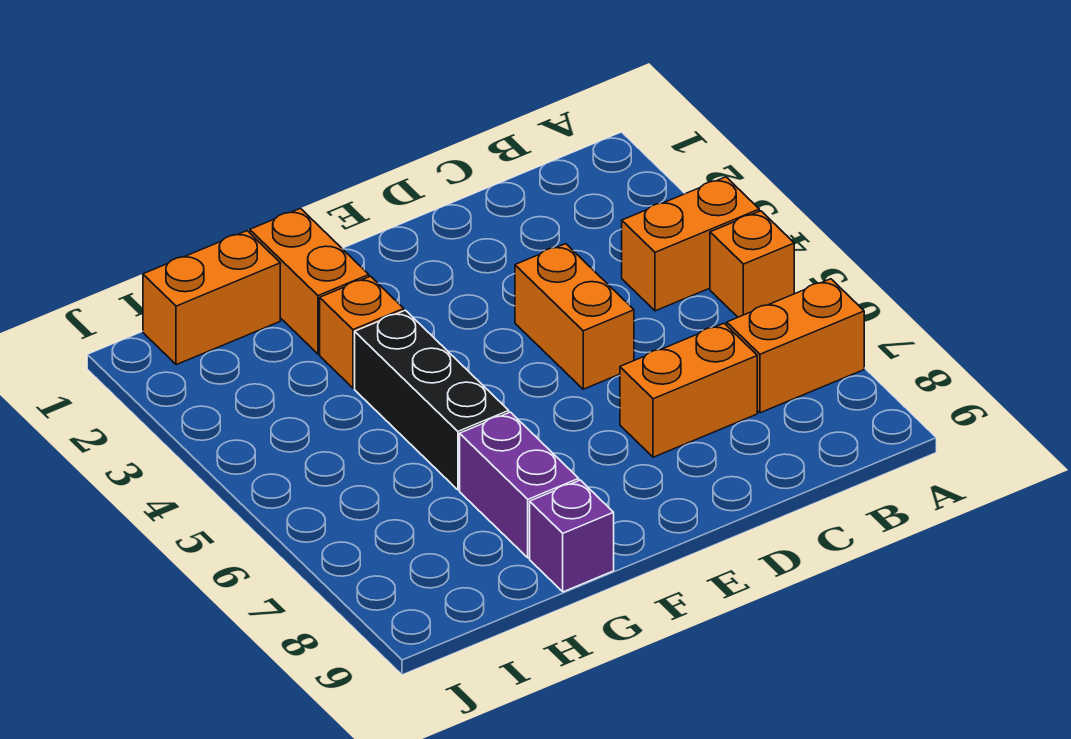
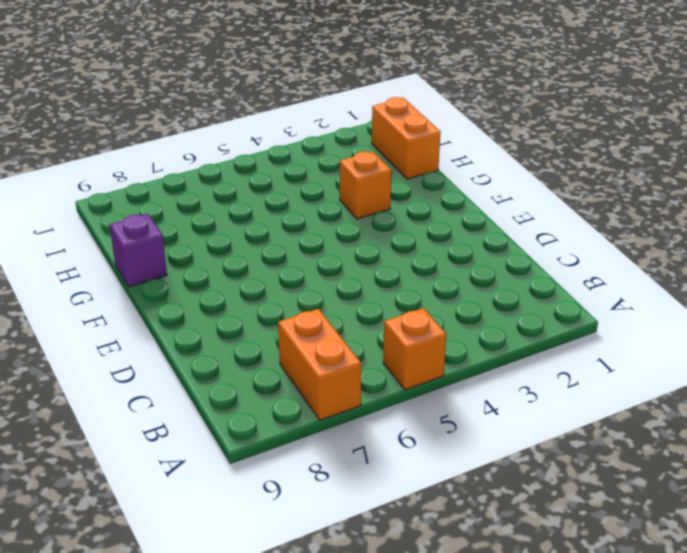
none -> orange brick A4:B4 level 1
none -> orange brick C7:D7 level 1

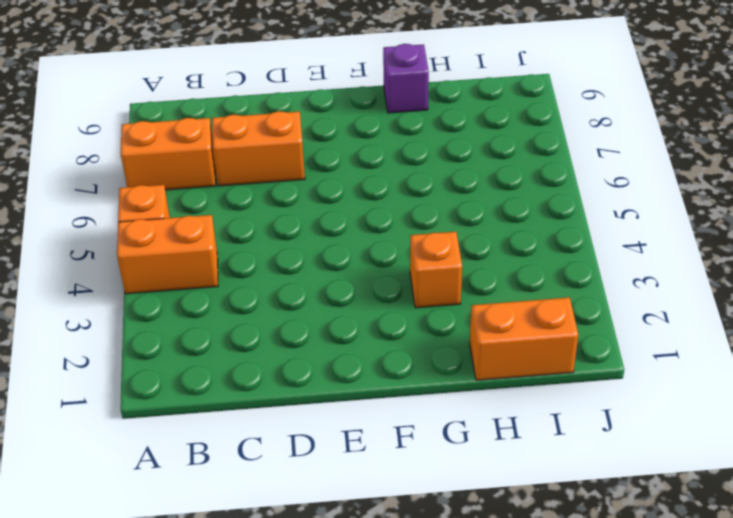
none -> orange brick D4:D5 level 1
none -> orange brick G1:G2 level 1

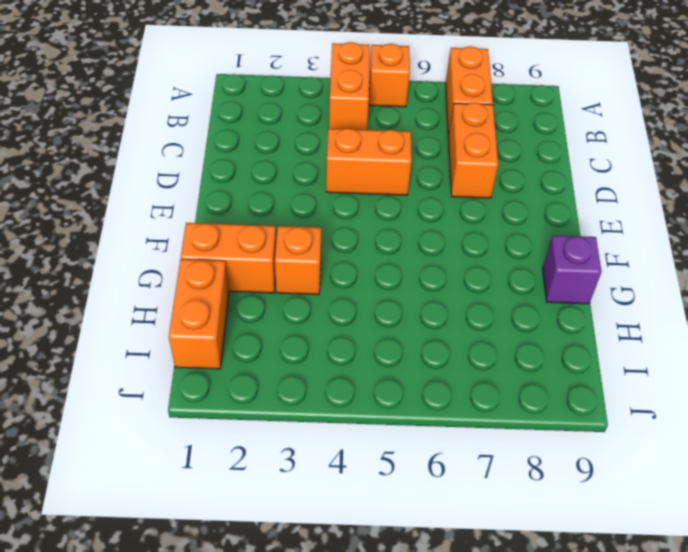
none -> black brick G4:G6 level 1
none -> purple brick G7:G8 level 1

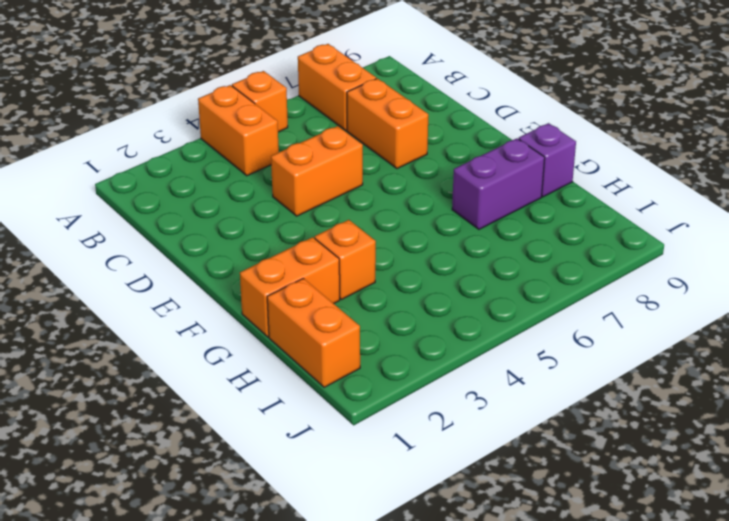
none -> black brick G4:G6 level 1

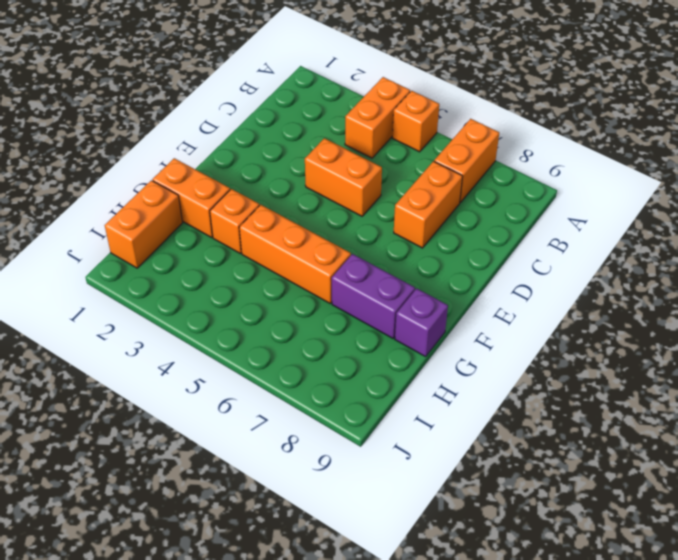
orange brick G4:G6 level 1 -> black brick G4:G6 level 1

